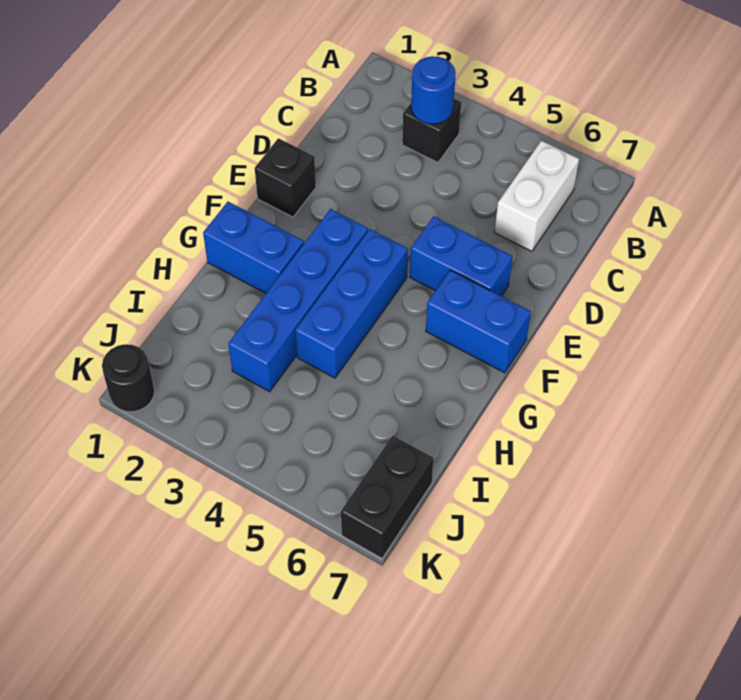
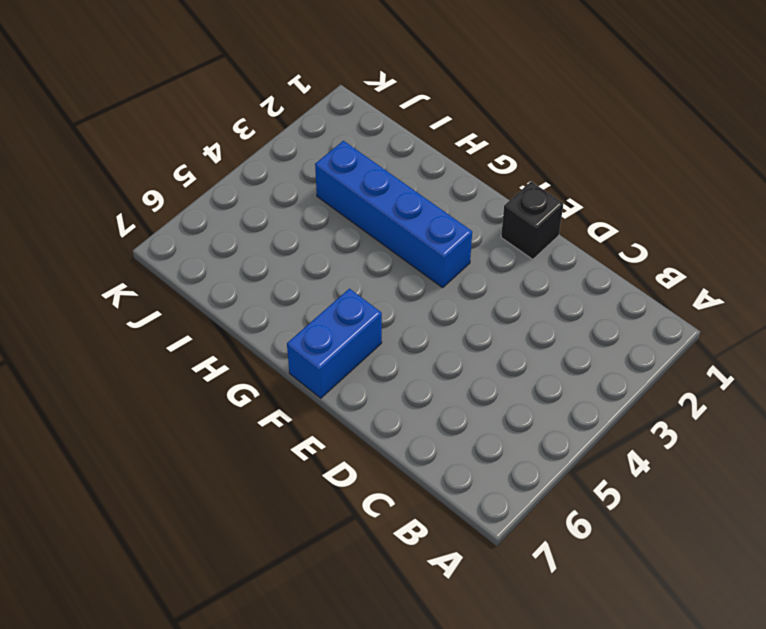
none -> black brick B3 level 1
none -> white brick B6:C6 level 1

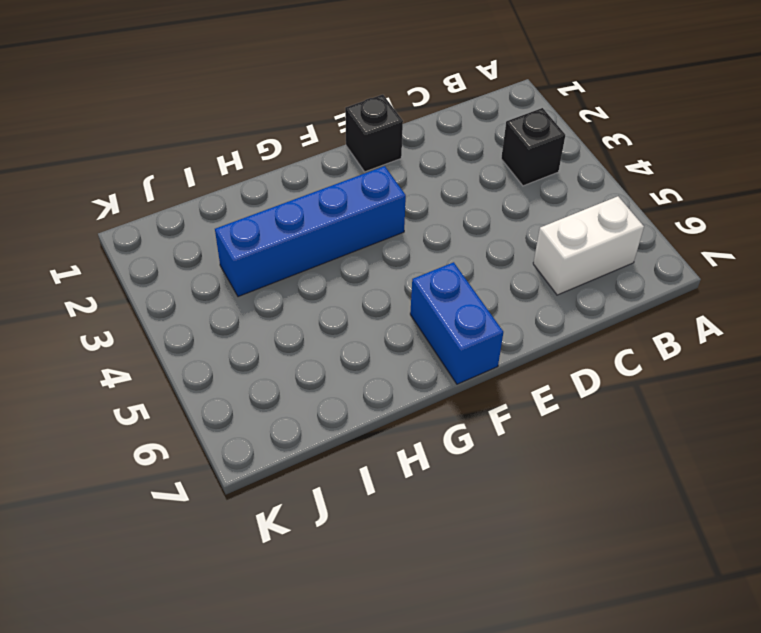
none -> blue brick E5:E6 level 1
none -> blue brick F4:H4 level 1

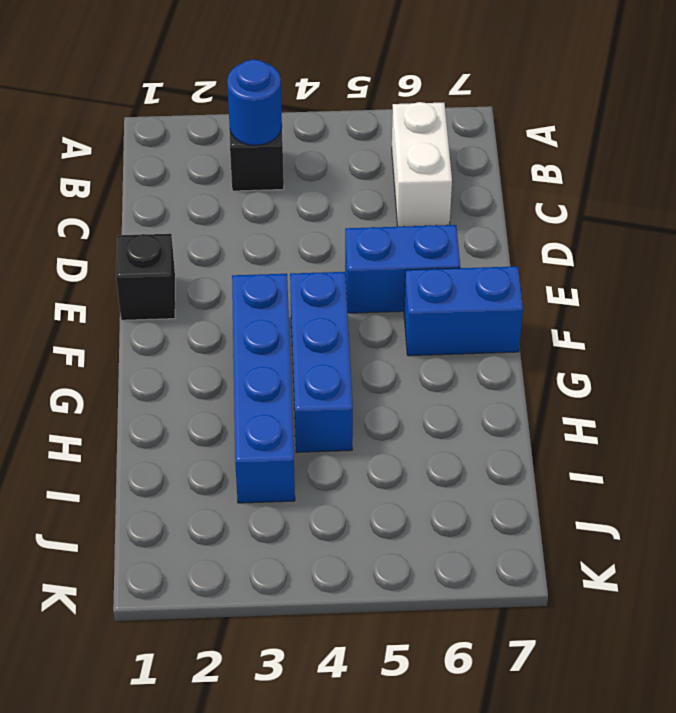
none -> blue brick G1:G2 level 1
none -> black brick J7:K7 level 1

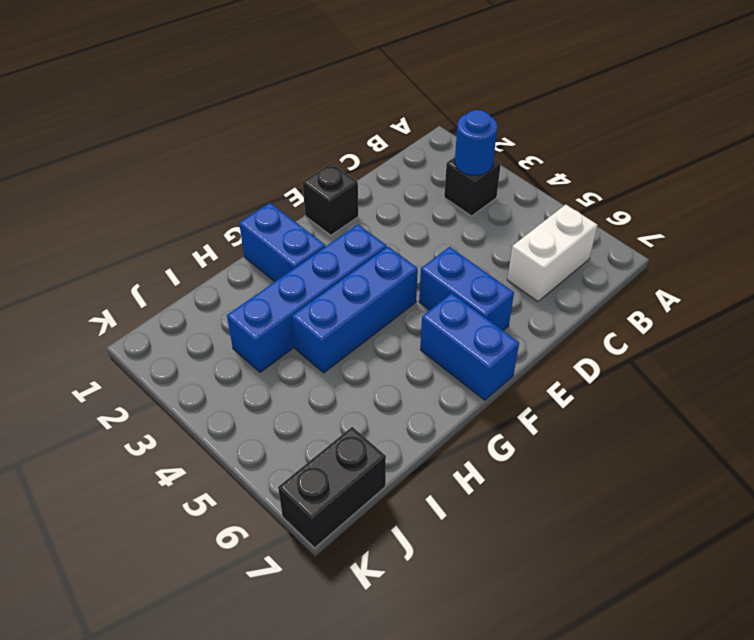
none -> black round brick K1 level 1

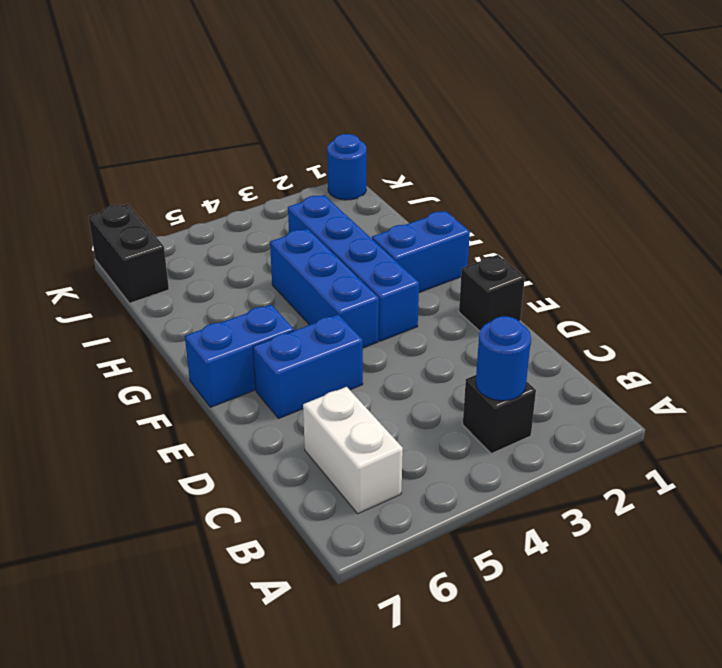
blue round brick K1 level 1 -> black round brick K1 level 1

